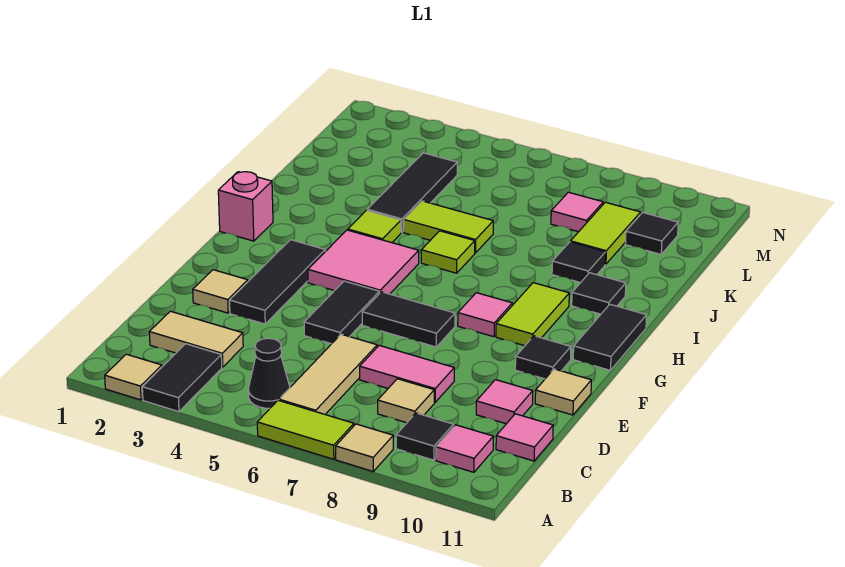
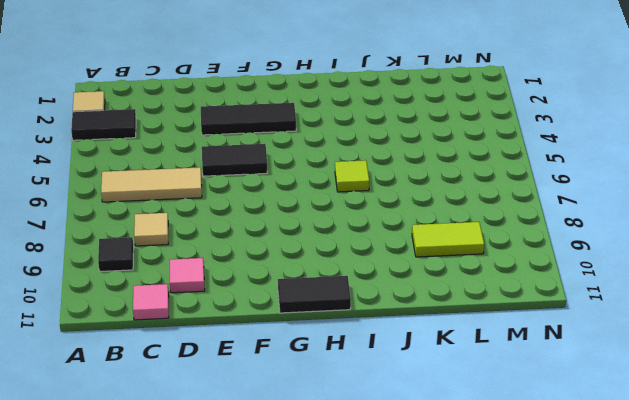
none -> lime tile A6:A7 level 1
none -> tan tile A8 level 1
none -> black cone B5 level 1
none -> pink tile B10 level 1

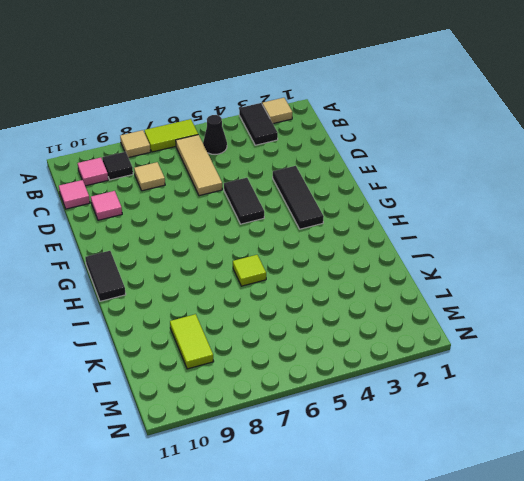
none -> tan tile C2:C3 level 1
none -> pink tile D7:D8 level 1
none -> tan tile E2 level 1
none -> tan tile E11 level 1

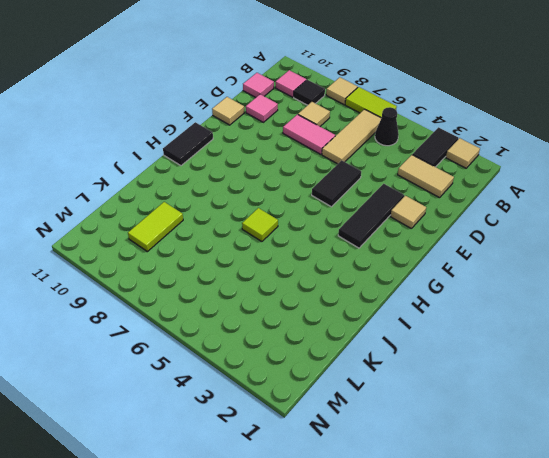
none -> black tile F6:F7 level 1
none -> black tile F10 level 1
none -> pink tile G4:H5 level 1
none -> pink tile G8 level 1

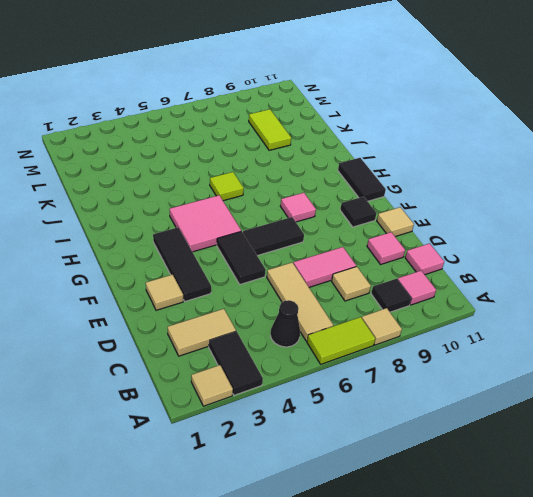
none -> lime tile G9:H9 level 1
none -> pink brick H1 level 1
none -> lime tile I4 level 1
none -> black tile I10 level 1

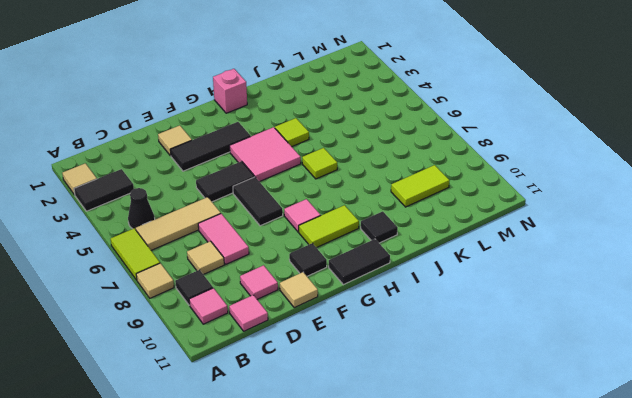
none -> tan tile C2:C3 level 1
none -> black tile J4:L4 level 1
none -> lime tile J5:J6 level 1
none -> black tile J9 level 1

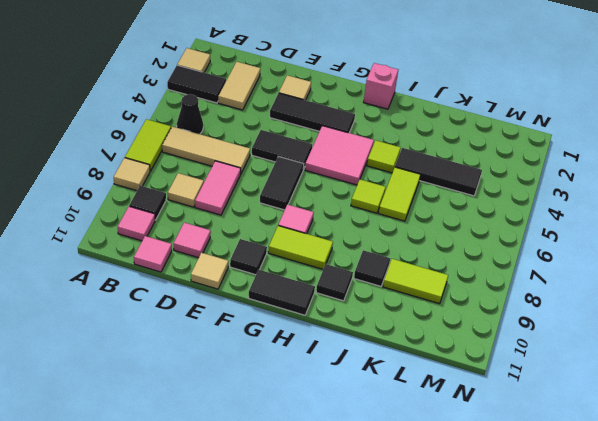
none -> pink tile L8 level 1
none -> black tile L10 level 1

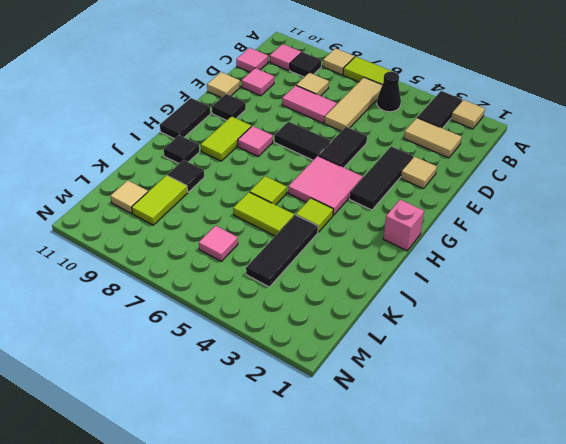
pink tile L6 level 1 -> pink tile L8 level 1
tan tile L10 level 1 -> black tile L10 level 1

